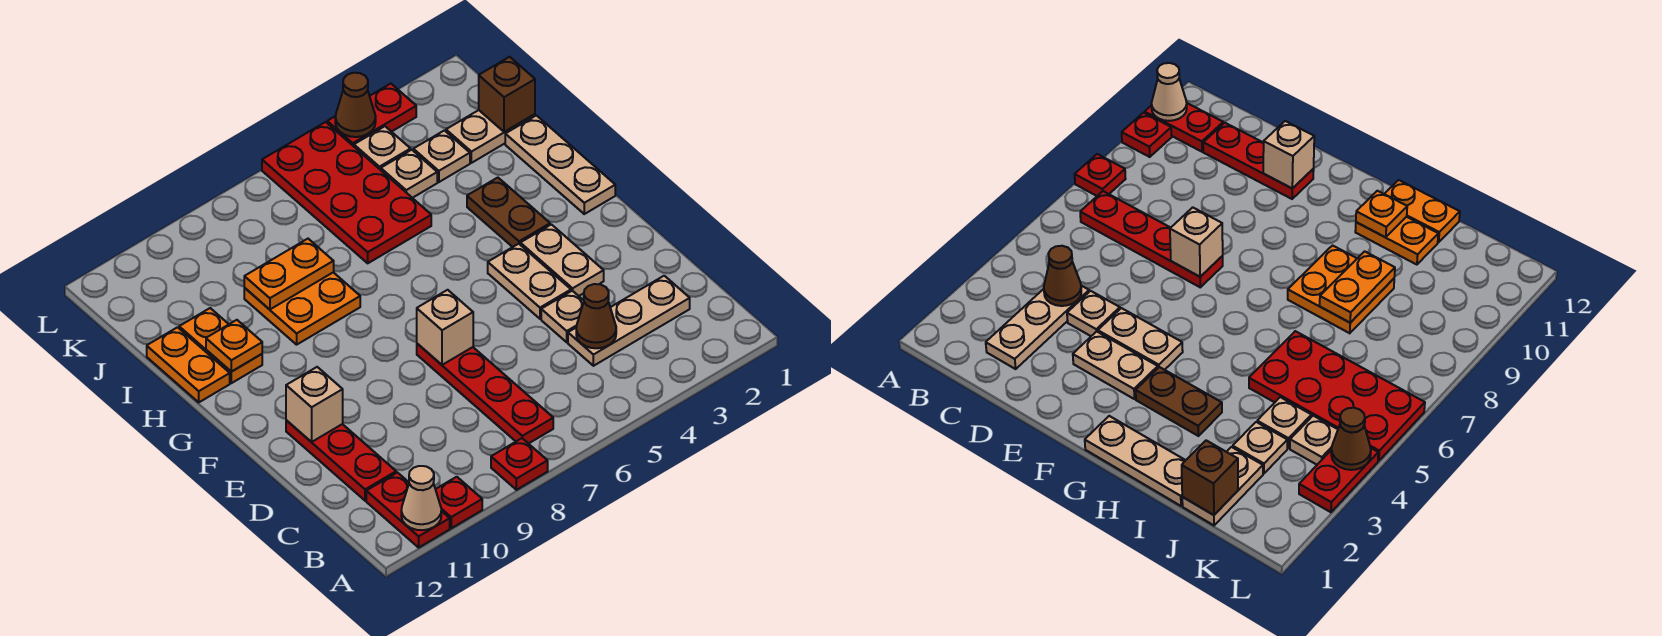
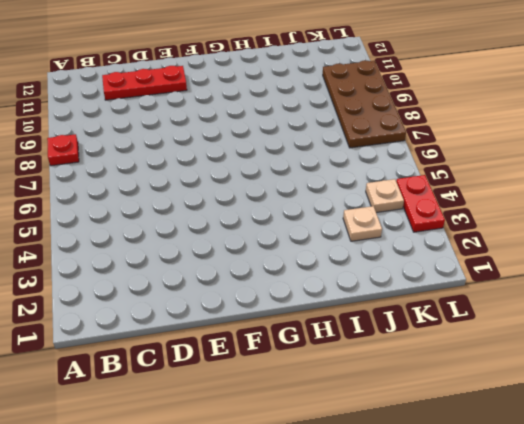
brown plate K7:L10 level 1 -> none
none -> red plate A10 level 1
none -> red plate A11:B11 level 1
none -> red plate B7:E7 level 1

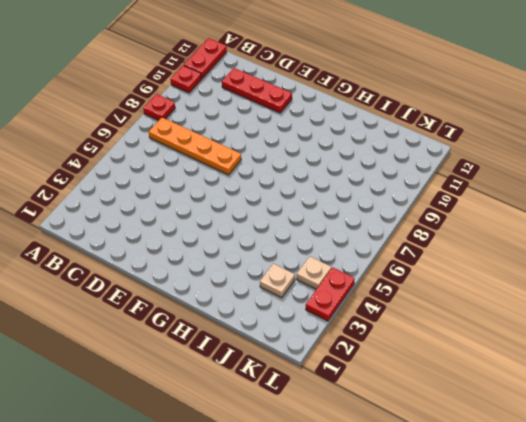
red plate A11:A12 level 1 -> red plate A11:B11 level 1
orange plate B7:E7 level 1 -> red plate B7:E7 level 1
none -> tan plate C2:C4 level 1
none -> tan plate D4 level 1
none -> tan plate E3:F3 level 1

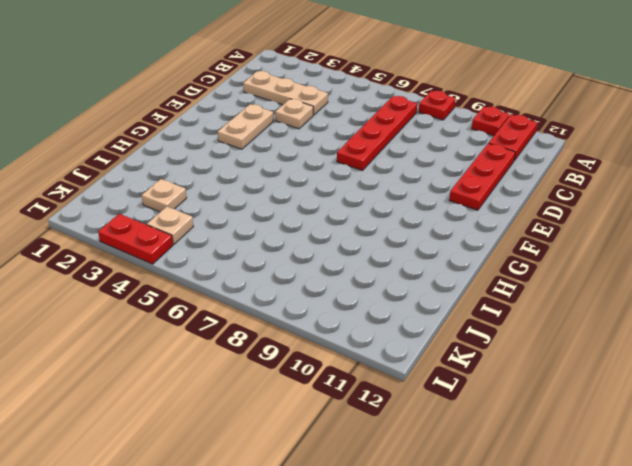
none -> tan plate E4:F4 level 1
none -> tan plate G1:I1 level 1
none -> brown plate G3:H3 level 1

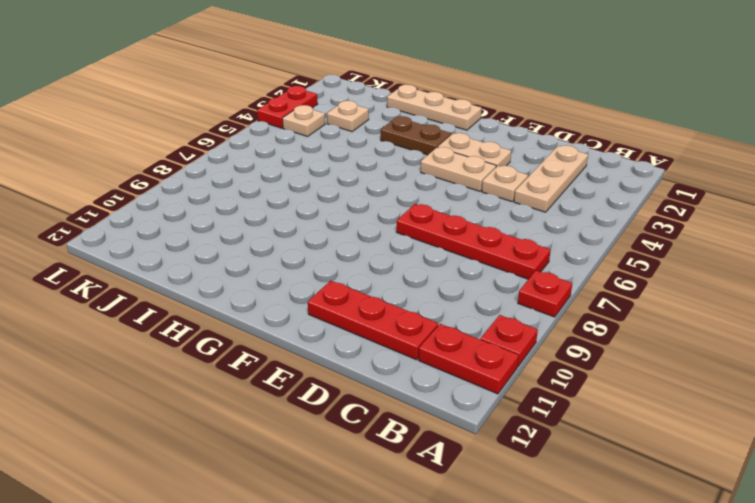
none -> orange plate H8:I9 level 1
none -> orange plate H11:I11 level 1
none -> orange plate H12:I12 level 1

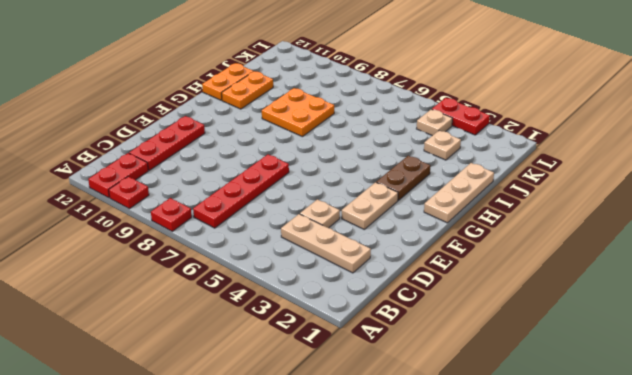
none -> tan plate E4:F4 level 1
none -> red plate I5:L6 level 1
none -> tan plate J1:J2 level 1

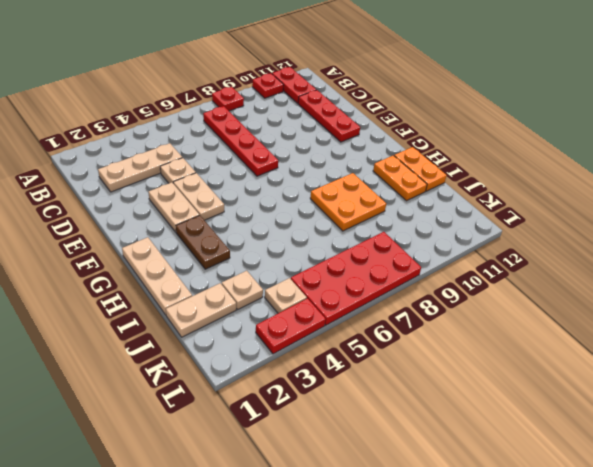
red plate K5:L8 level 1 -> red plate I5:L6 level 1
none -> tan plate J4 level 1
none -> tan cone A11 level 2
none -> brown cone C4 level 2

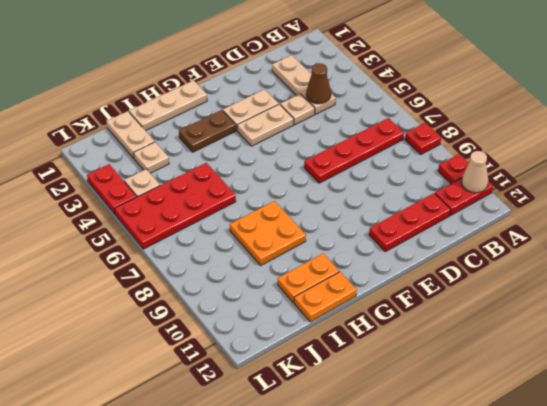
none -> tan plate J4 level 1
none -> tan brick E7 level 2
none -> tan brick E11 level 2

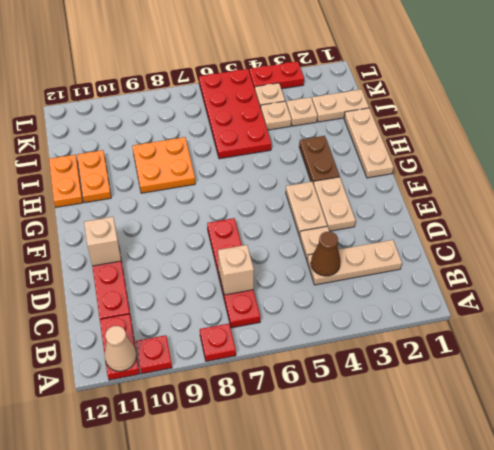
tan brick C7 level 2 -> tan brick E7 level 2
none -> orange plate H11 level 2
none -> orange plate I8:I9 level 2
none -> brown brick J1 level 2

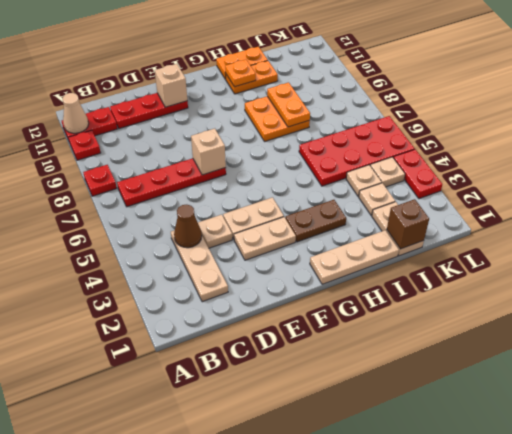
none -> brown cone L4 level 2

